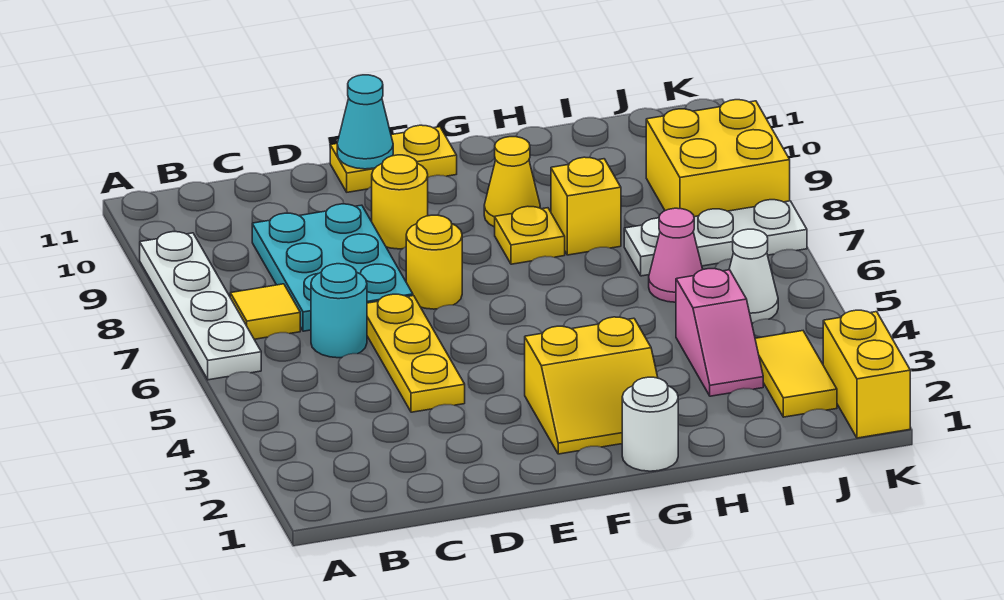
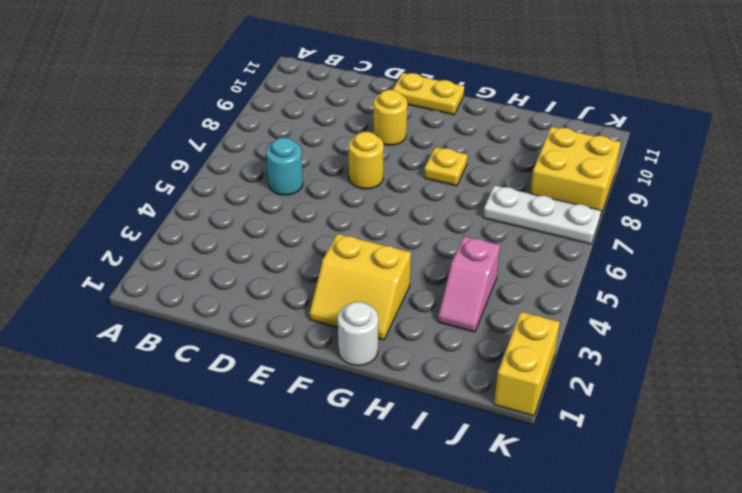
none -> white plate A6:A9 level 1
none -> yellow tile B7 level 1
none -> cyan plate C7:D9 level 1

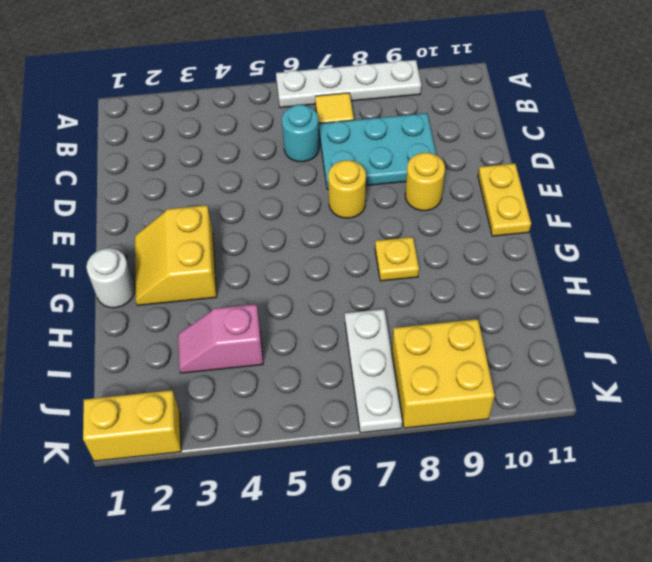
none -> yellow plate D4:D6 level 1
none -> yellow cone G9 level 1
none -> yellow brick H8 level 1

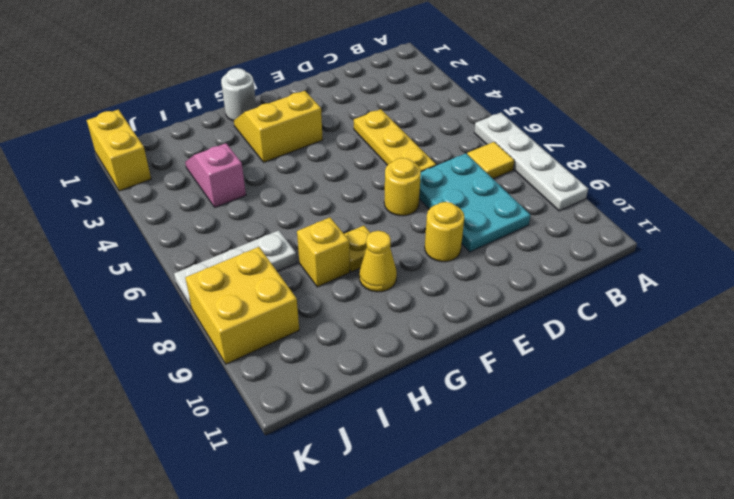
none -> cyan round brick C6 level 1
none -> yellow plate E11:F11 level 1
none -> pink cone I6 level 1

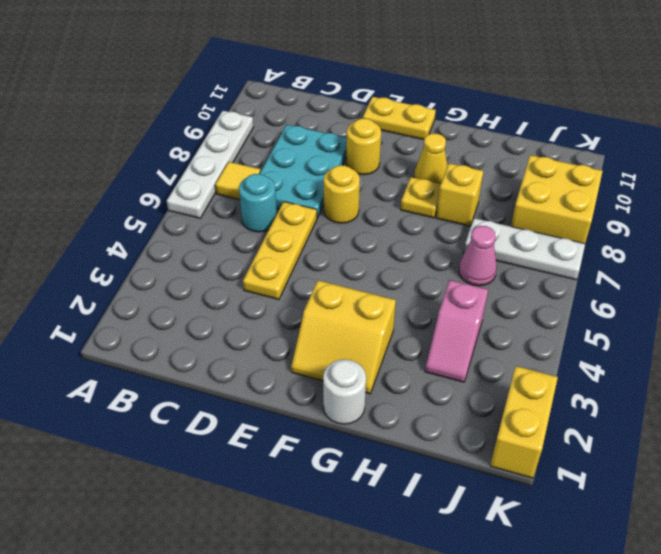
none -> yellow tile J2:J3 level 1
none -> white cone J5 level 1
none -> cyan cone E11 level 2

